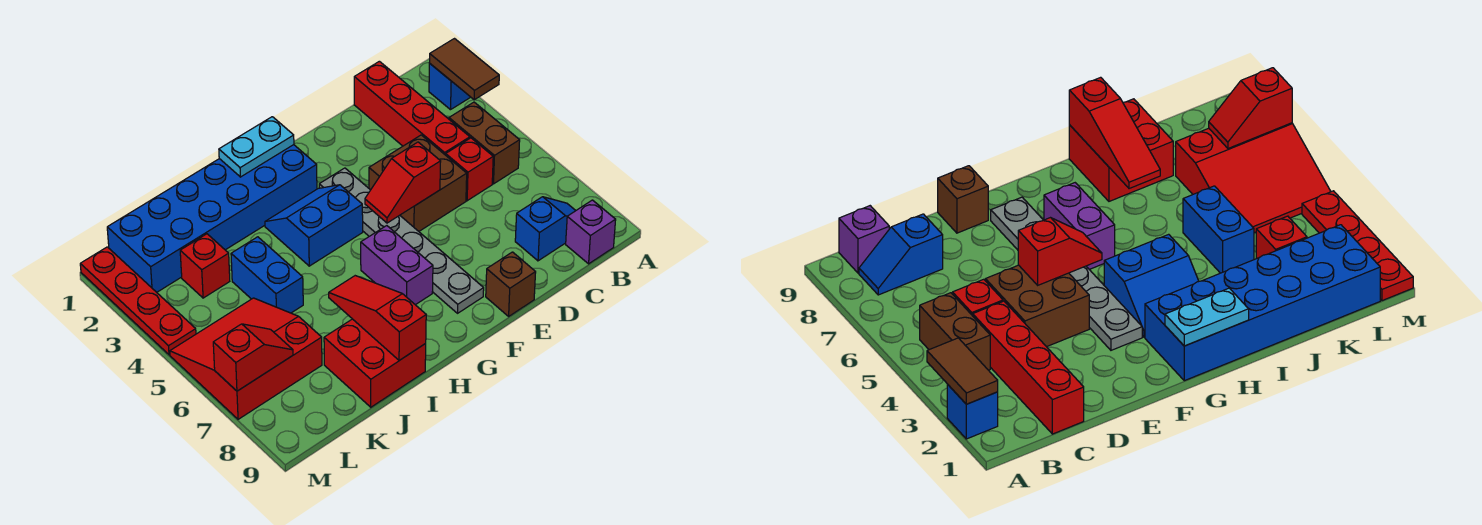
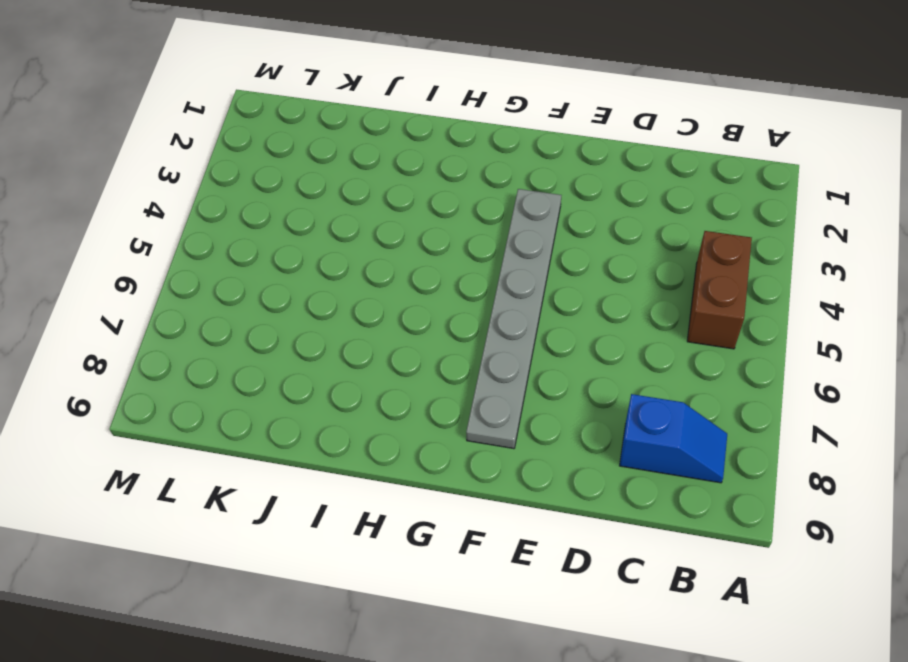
none -> blue brick A2 level 1
none -> purple brick B9 level 1
none -> red brick C1:C4 level 1

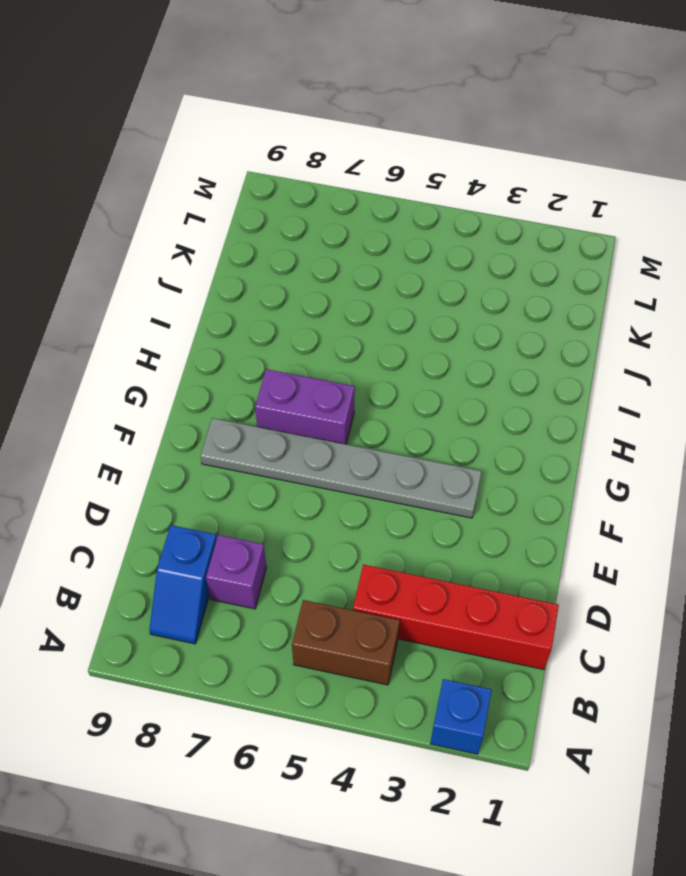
purple brick C7 level 1 -> purple brick B9 level 1
none -> red brick C5 level 1
none -> brown brick D4:E5 level 1
none -> brown brick E9 level 1

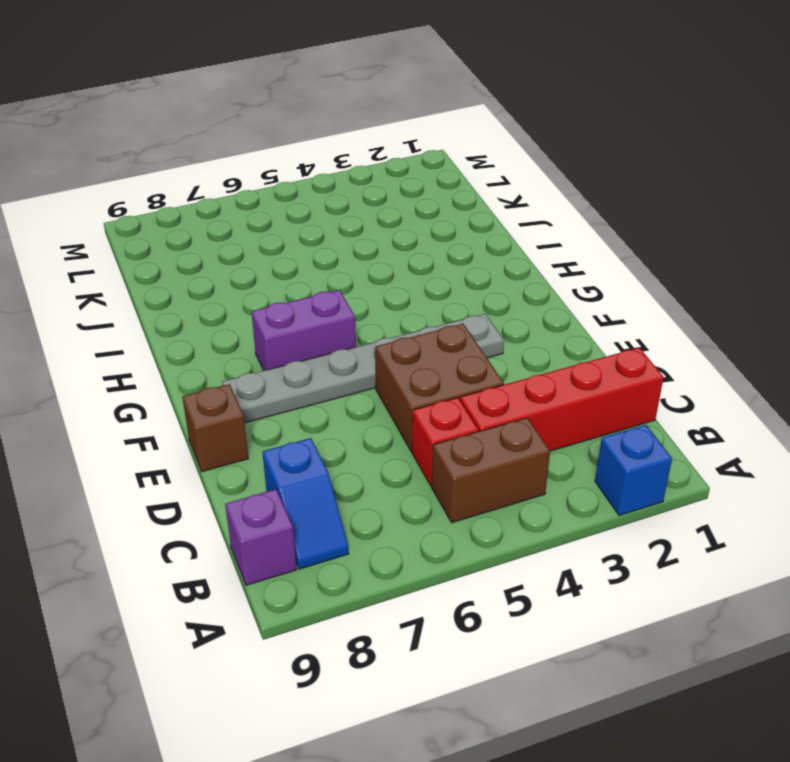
none -> blue brick G1:L2 level 1
none -> blue slope G3:H4 level 1 top 4
none -> red brick I8:J9 level 1

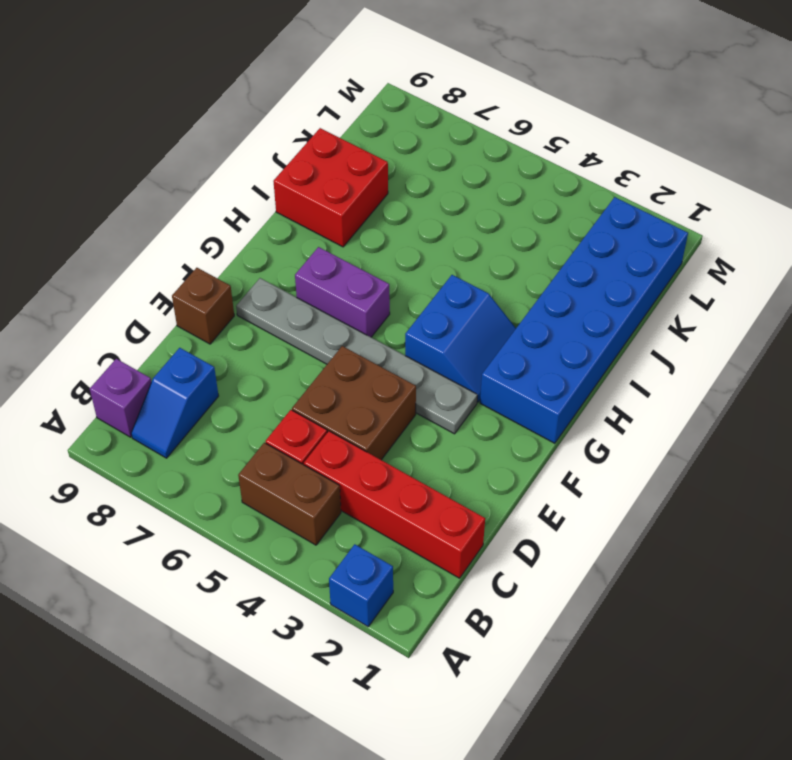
none -> blue brick J4:J5 level 1
none -> red brick K3 level 1
none -> red slope K5:M7 level 1 top 7

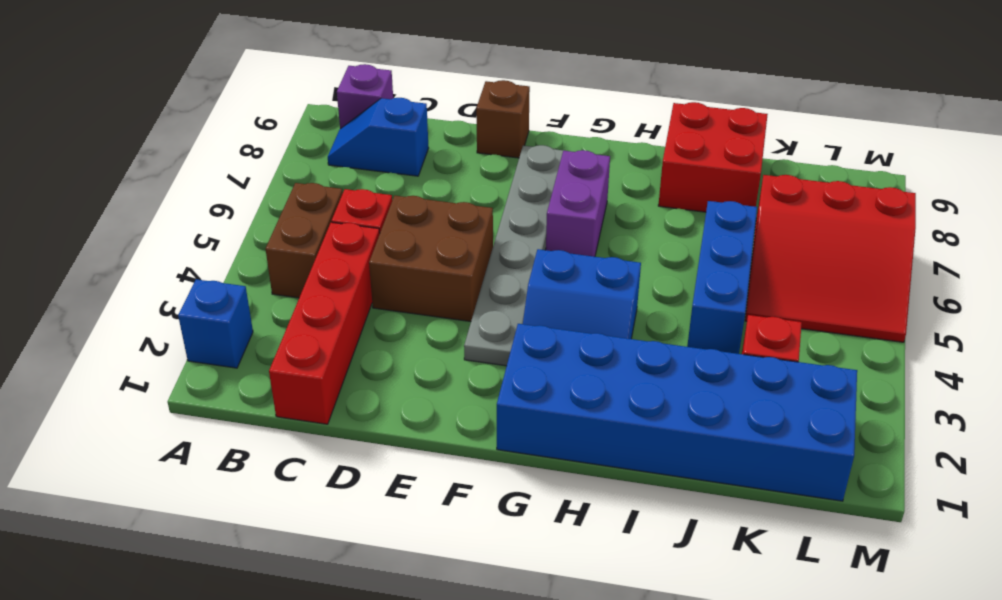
blue brick J4:J6 level 1 -> blue brick J4:J5 level 1
none -> red plate M1:M4 level 1
none -> brown tile A2:A3 level 2
none -> red slope E5:F5 level 2 top E

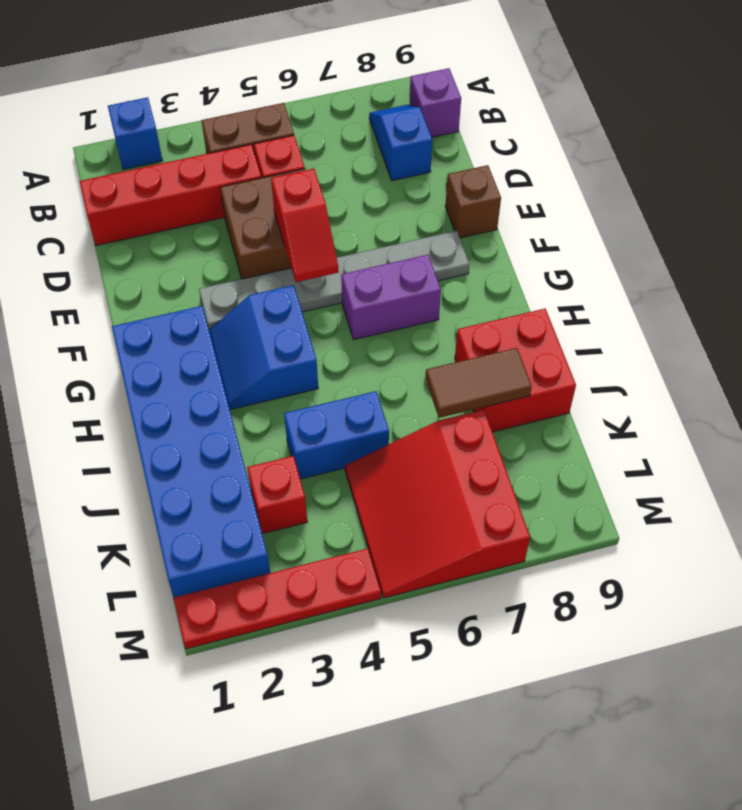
brown tile J7:J8 level 2 -> brown tile A2:A3 level 2
none -> cyan plate G1:H1 level 2
none -> red slope I7:I9 level 2 top 9
none -> red slope L7:M7 level 2 top M

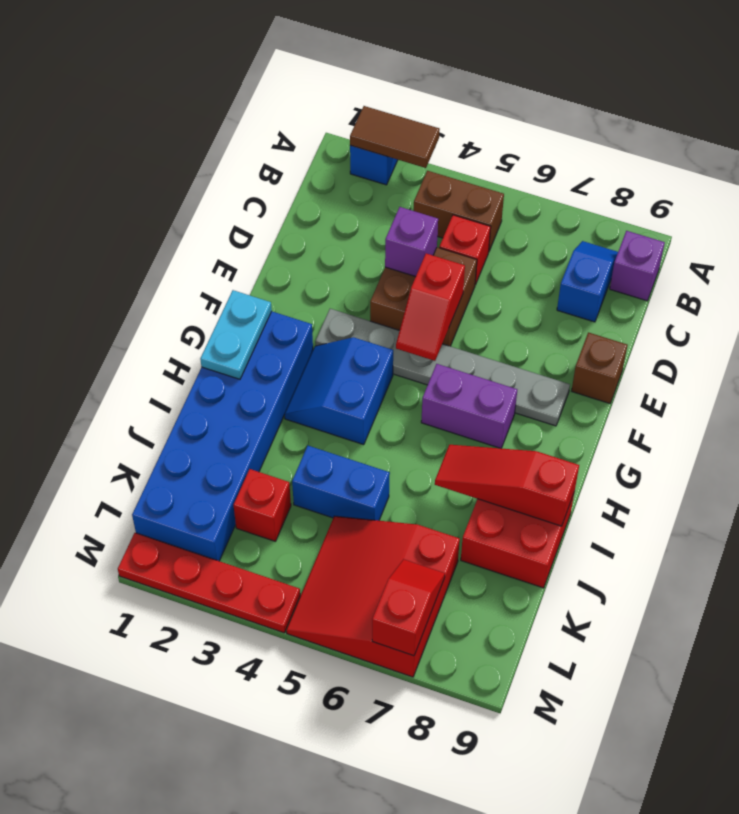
purple brick D4 level 2 -> none
none -> red brick C1:C4 level 1

